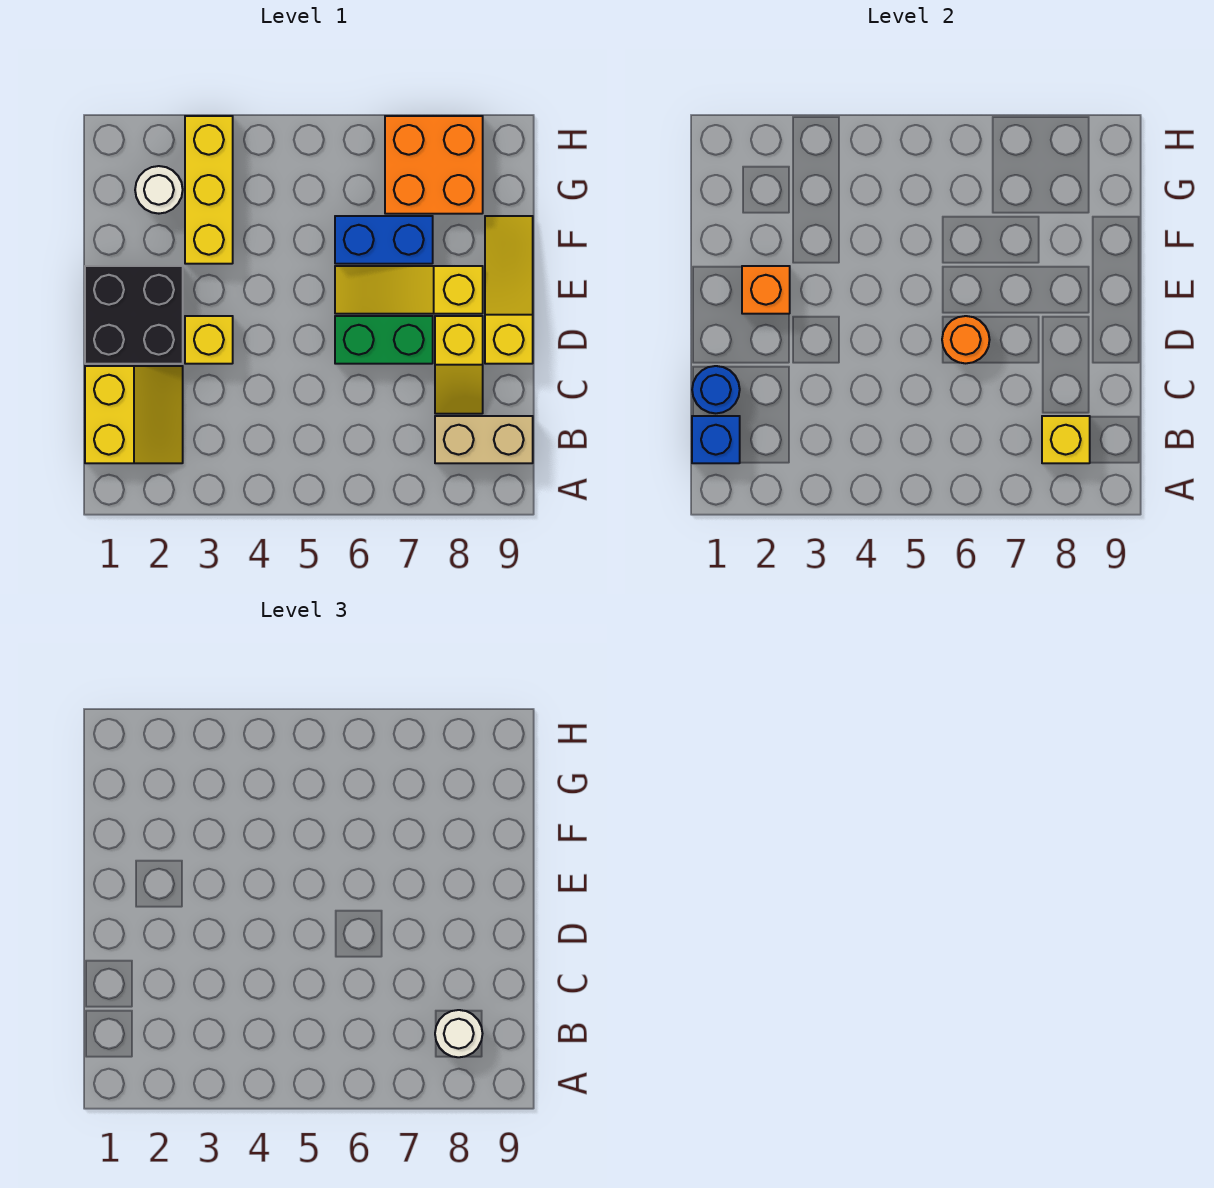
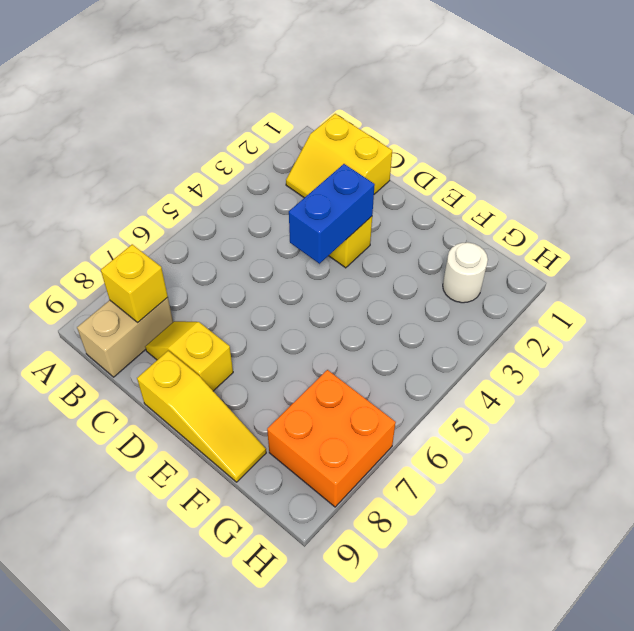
blue brick D3:D4 level 2 -> blue brick F6:F7 level 1
none -> black brick D1:E2 level 1
none -> green brick D6:D7 level 1
none -> yellow slope E6:E8 level 1 top 8

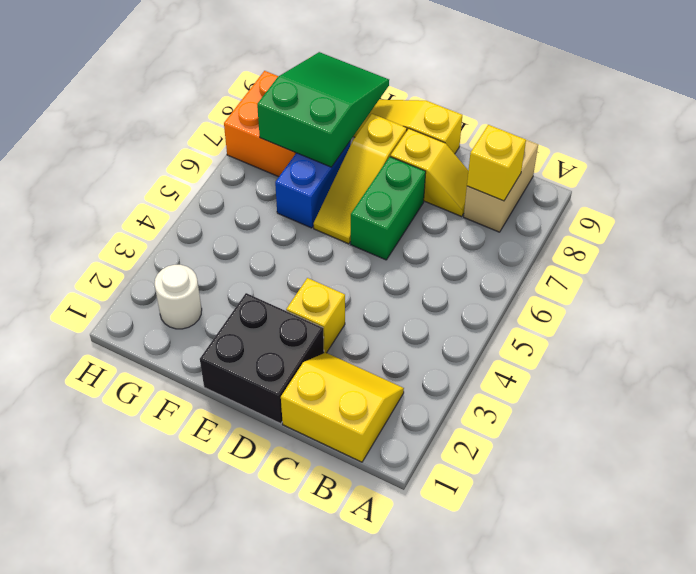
green slope F7:G9 level 2 top 7 -> none
none -> yellow brick F3:H3 level 1
none -> blue brick B1 level 2
none -> blue round brick C1 level 2

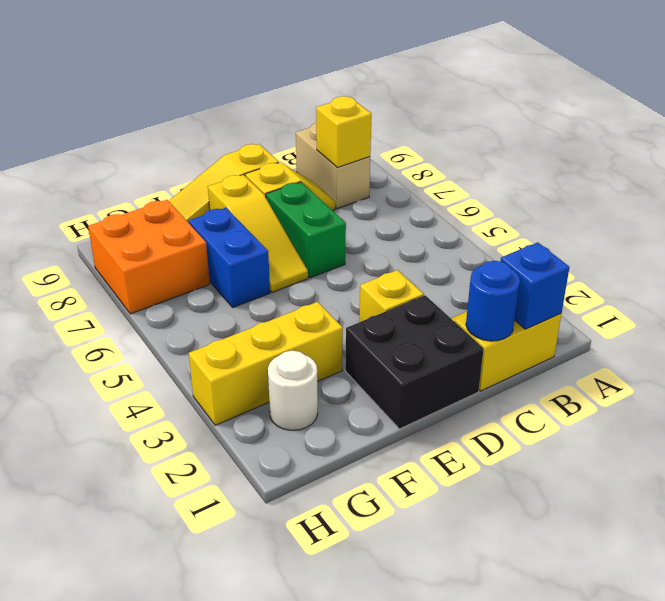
none -> orange round brick D6 level 2
none -> orange brick E2 level 2
none -> white round brick B8 level 3

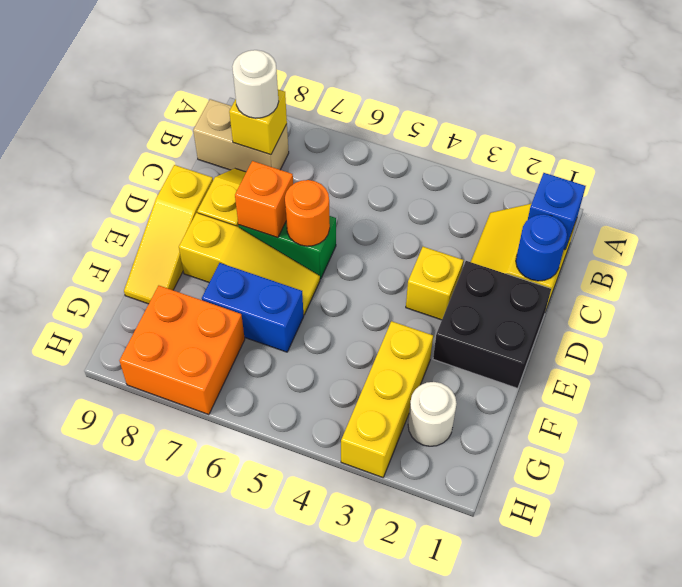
orange brick D7 level 2 -> orange brick E2 level 2

